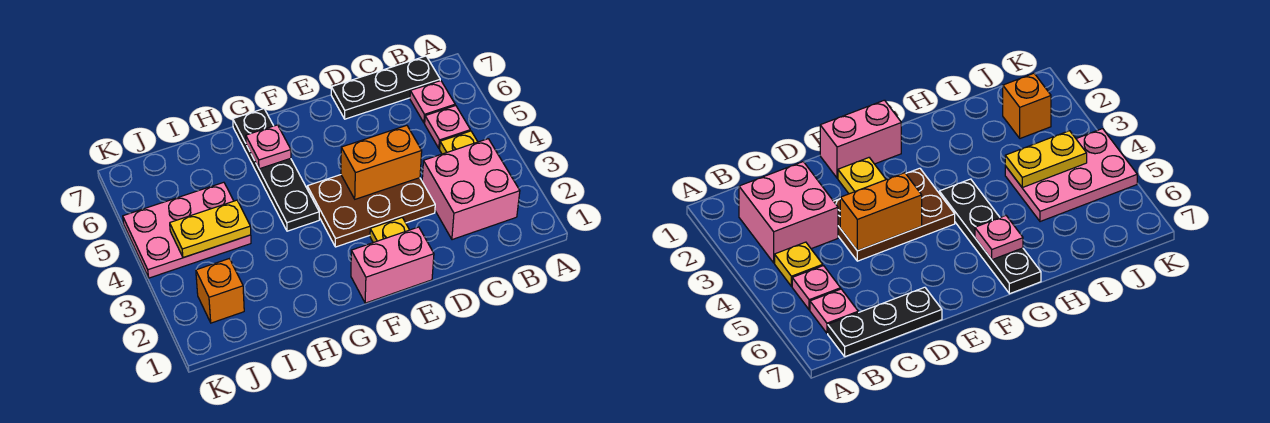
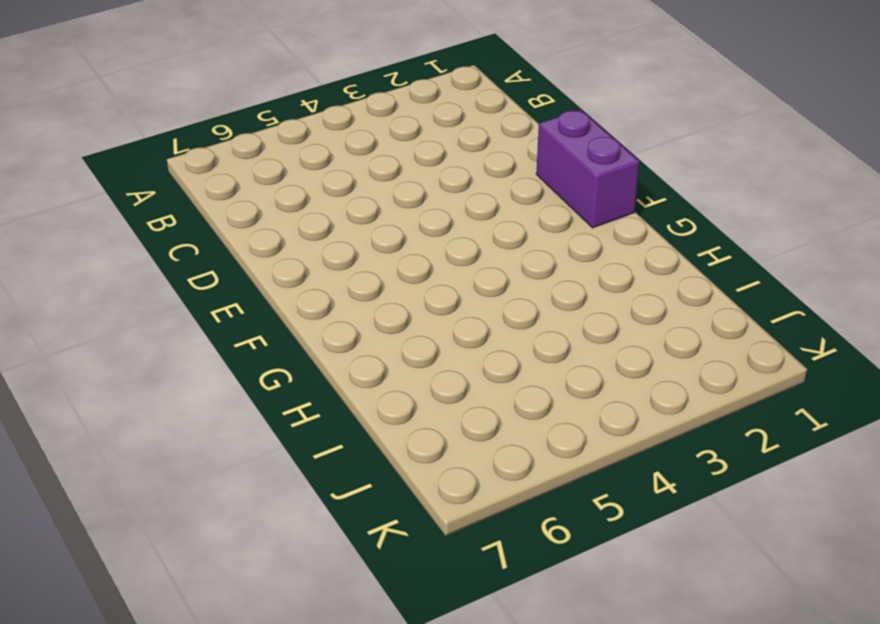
purple brick E1:F1 level 1 -> pink brick E1:F1 level 1
none -> pink brick B2:C3 level 1
none -> yellow plate B4 level 1
none -> pink plate B5 level 1

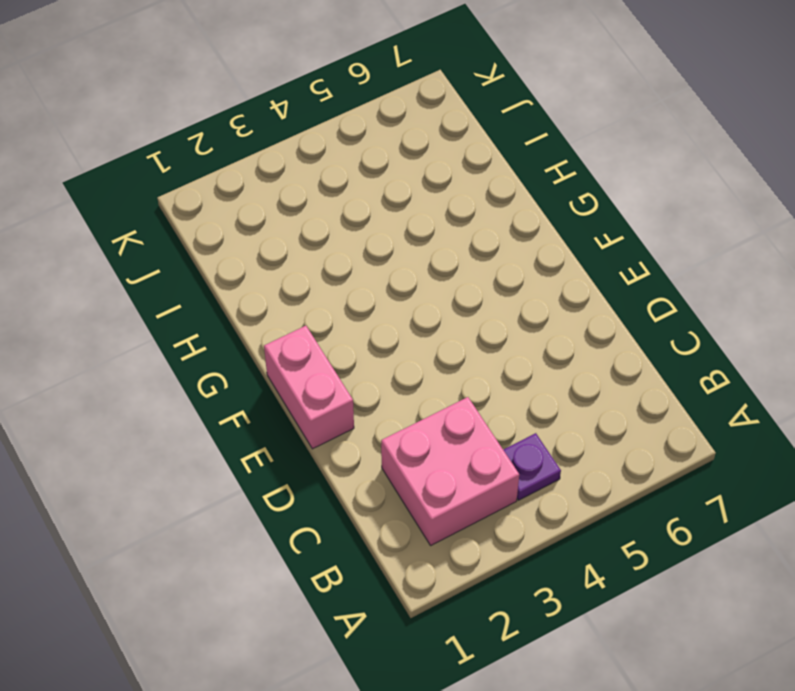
purple plate B4 level 1 -> yellow plate B4 level 1
none -> pink plate B5 level 1
none -> pink plate B6 level 1
none -> black plate B7:D7 level 1

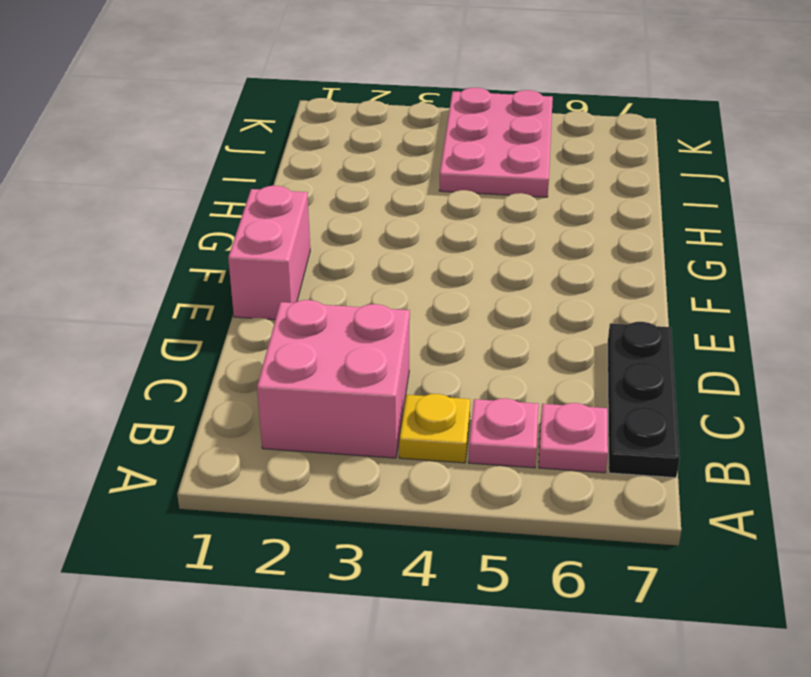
none -> brown plate D3:F4 level 1
none -> yellow plate E2 level 1
none -> black plate G4:G7 level 1

